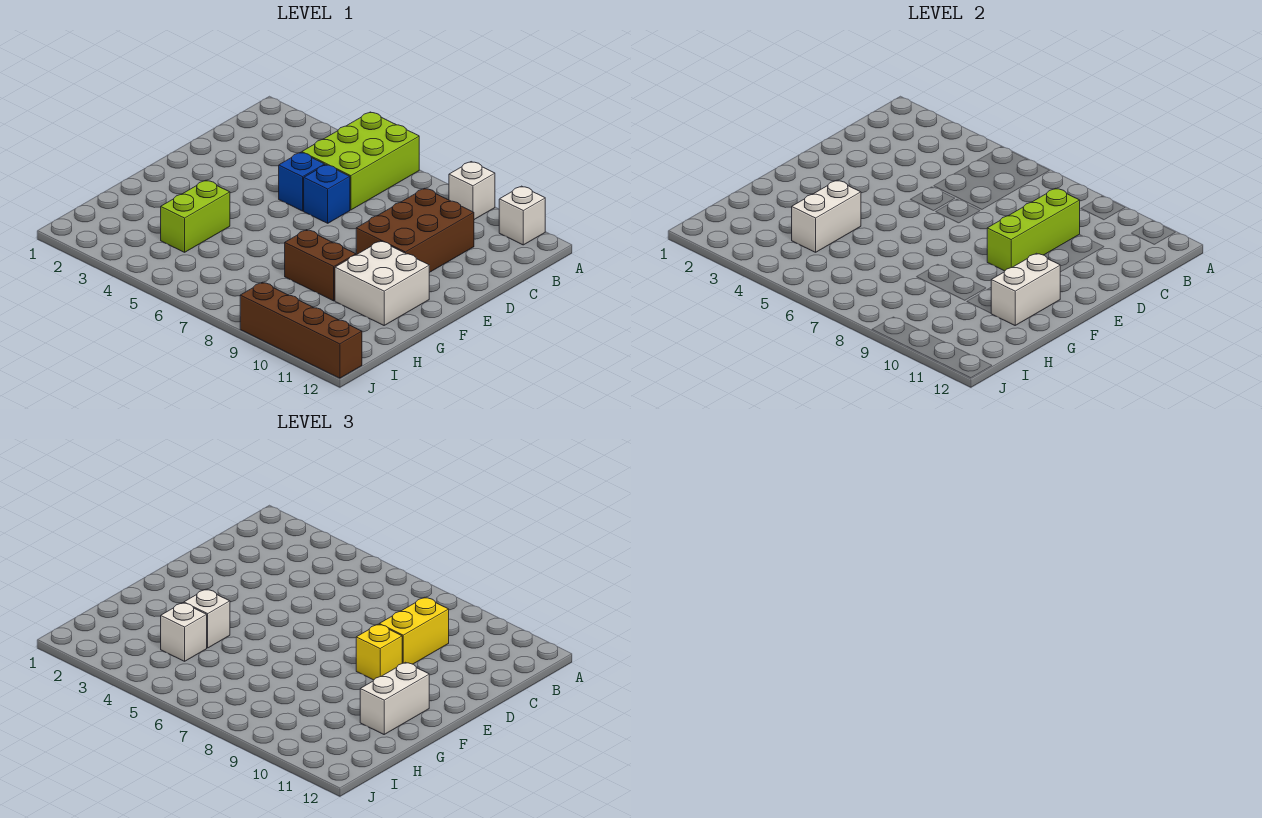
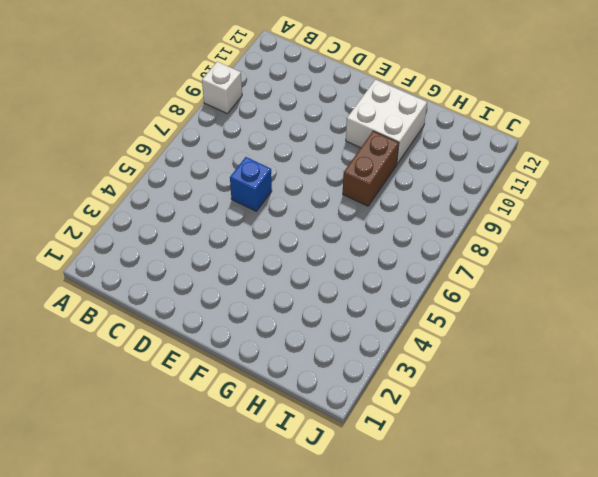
none -> lime brick A5:C6 level 1
none -> white brick A11 level 1
none -> brown brick C9:E10 level 1

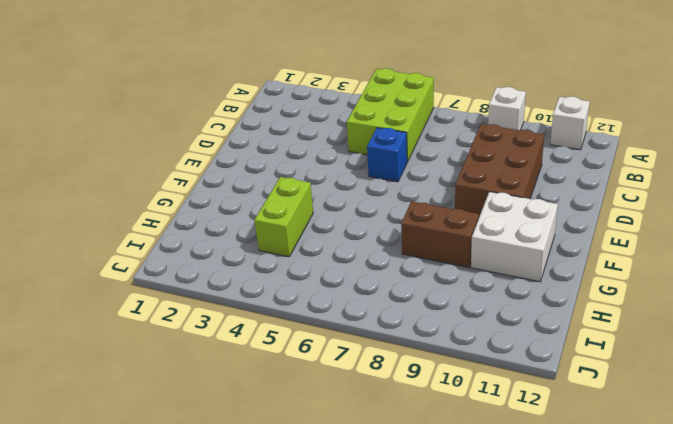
none -> blue brick D5 level 1
none -> brown brick J9:J12 level 1
none -> lime brick C9:E9 level 2

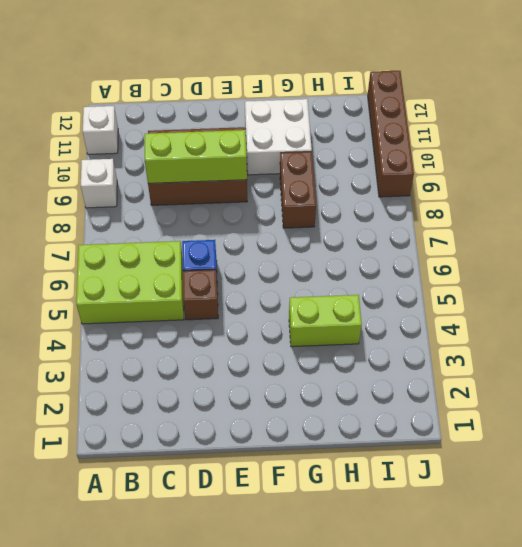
brown brick D5 level 1 -> blue brick D5 level 1
none -> white brick F11:G11 level 2
none -> white brick G4:H4 level 2
none -> yellow brick C9:D9 level 3

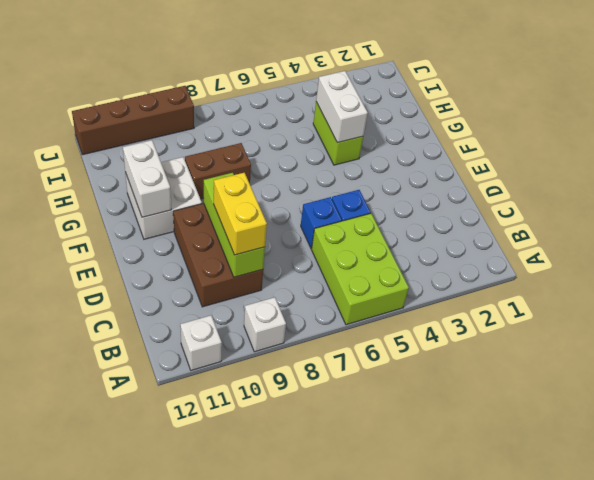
none -> yellow brick E9 level 3
none -> white brick F11:G11 level 3
none -> white brick G4 level 3

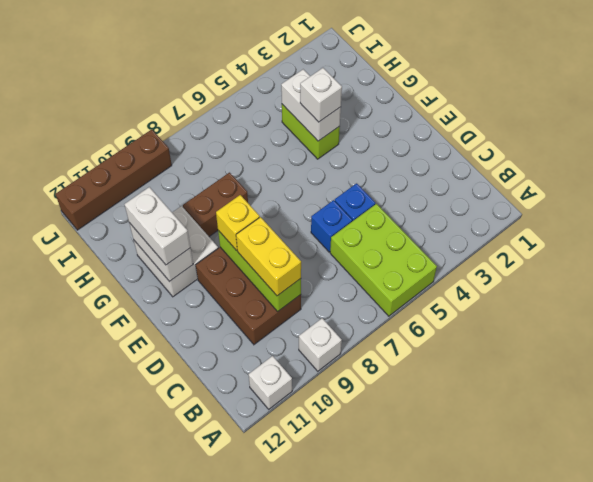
none -> white brick H4 level 3

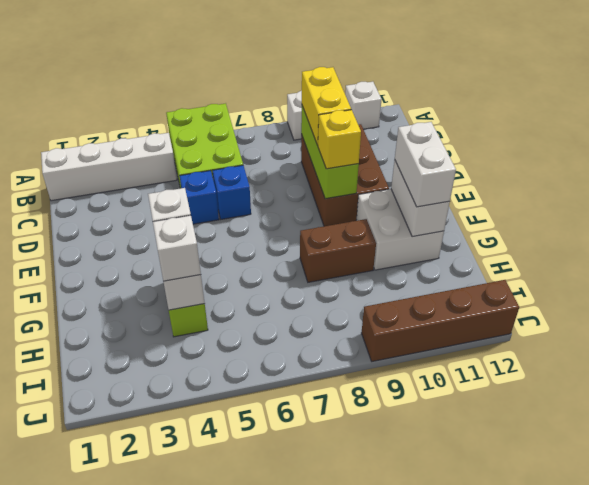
white brick B1:B4 level 1 -> none

